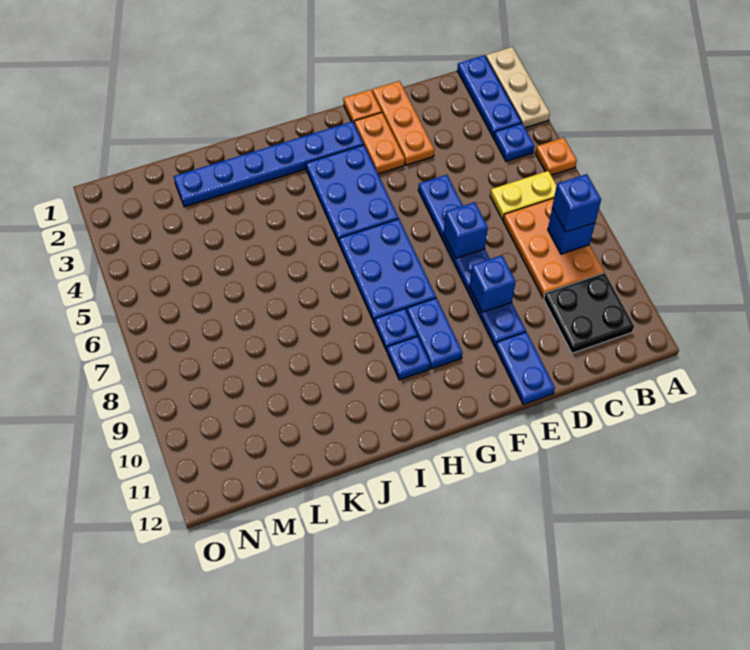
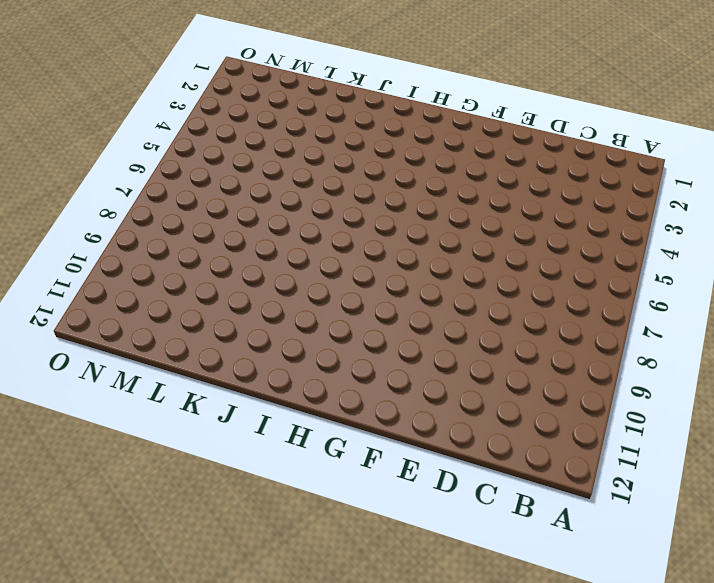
none -> tan plate A1:A3 level 1
none -> orange plate A5 level 1
none -> blue plate B1:B3 level 1

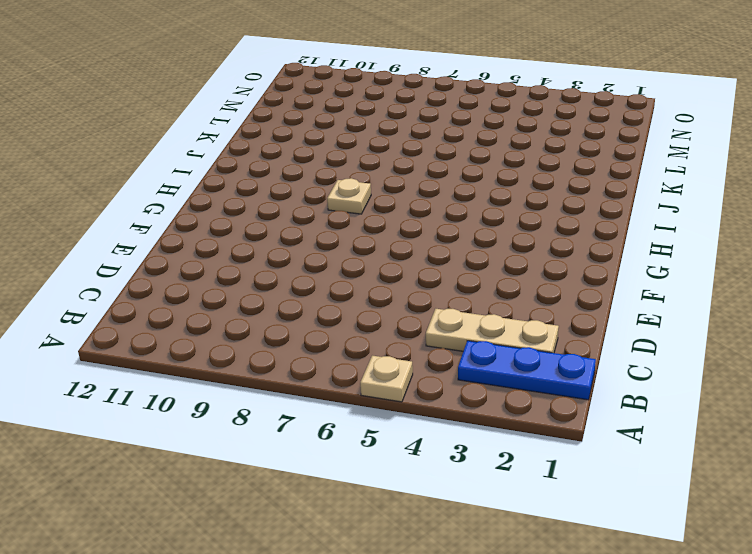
tan plate A5 level 1 -> orange plate A5 level 1
tan plate C2:C4 level 1 -> tan plate A1:A3 level 1
tan plate H8 level 1 -> blue plate G6:H8 level 1
none -> blue plate B4 level 1
none -> yellow plate B6:C6 level 1
none -> orange plate B7:C9 level 1

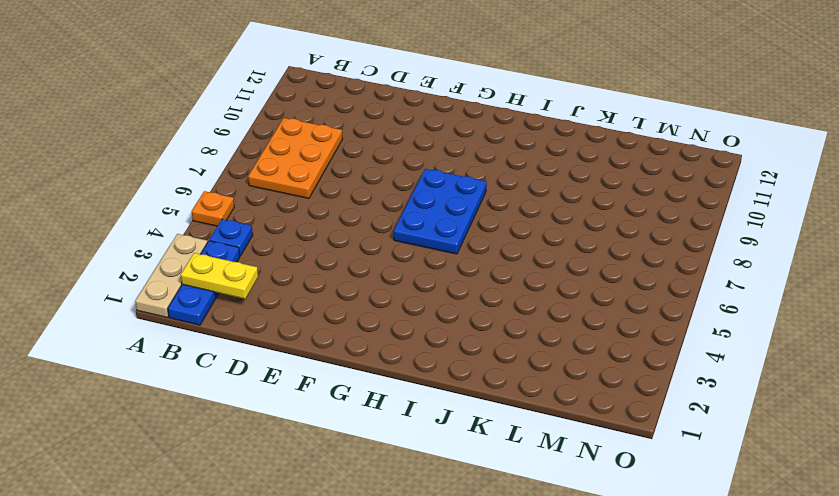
yellow plate B2:C2 level 2 -> yellow plate B6:C6 level 1
none -> black plate B10:C11 level 1
none -> orange plate E1:E3 level 1
none -> blue plate E5:E10 level 1

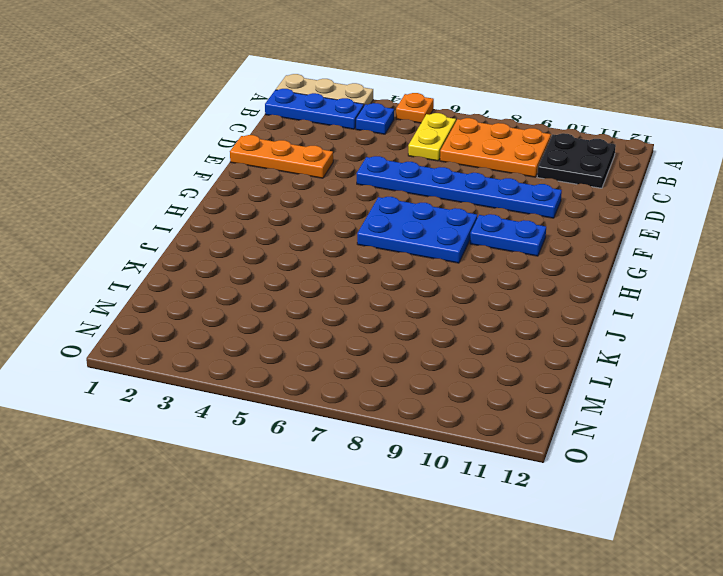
none -> blue plate E11:E12 level 1
none -> orange plate F1 level 1
none -> orange plate F2:F3 level 1

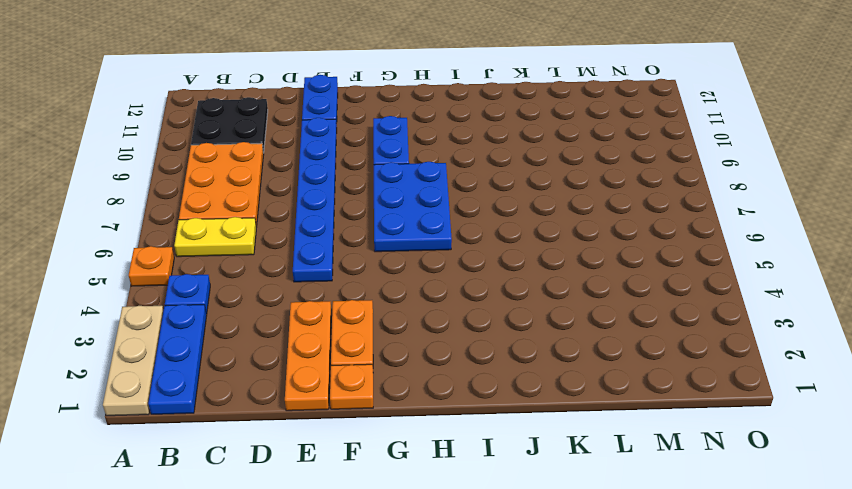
none -> blue plate G2:L2 level 1
none -> blue plate G3:H5 level 1
none -> blue plate H9 level 1

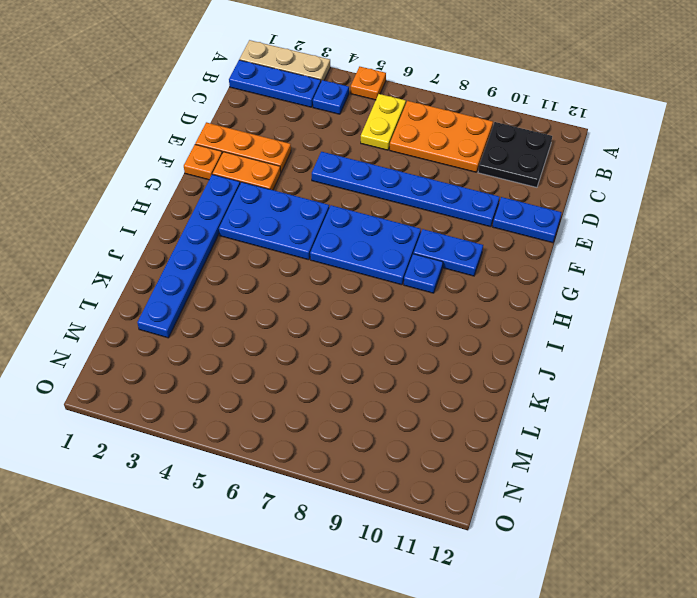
none -> blue plate H10 level 1
none -> blue brick B8 level 2
none -> blue brick E7 level 2

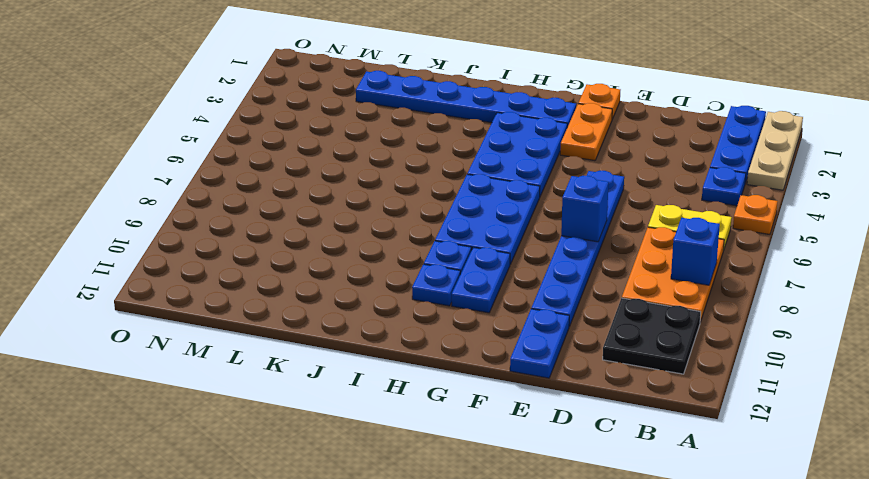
none -> orange plate E1:E3 level 1
none -> blue brick E9 level 2
none -> blue brick B8 level 3

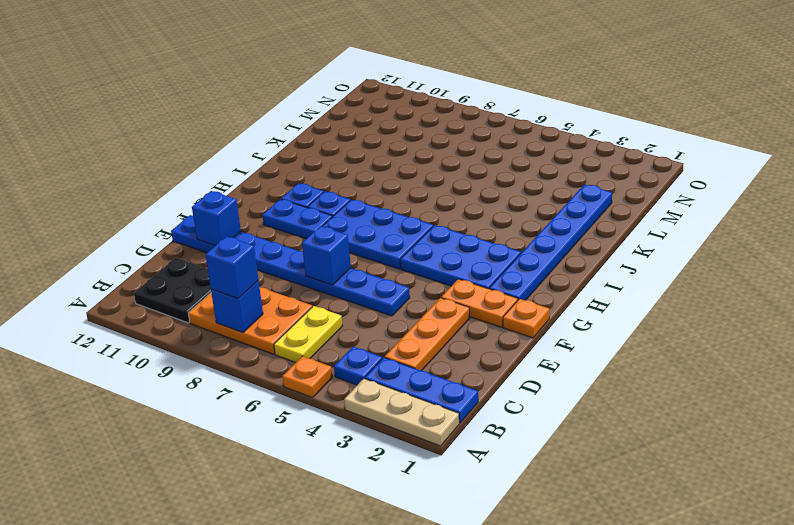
orange plate C3:E3 level 1 -> orange plate E1:E3 level 1
blue brick E11 level 2 -> blue brick E9 level 2

